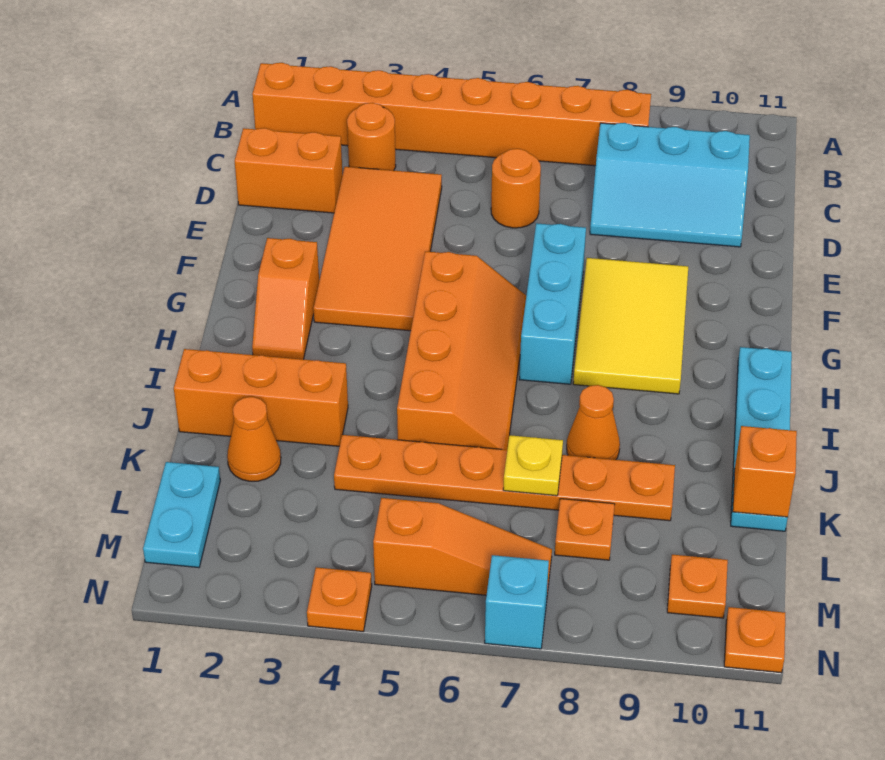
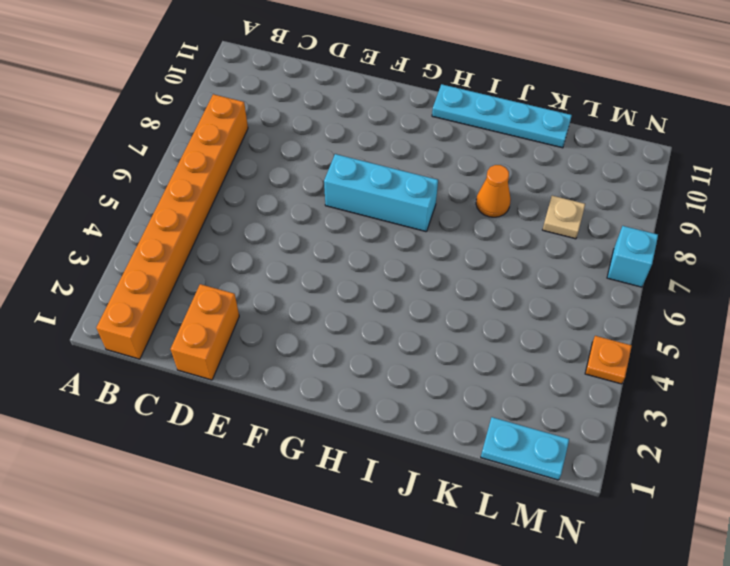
tan plate L8 level 1 -> orange plate L8 level 1
none -> orange round brick C3 level 1
none -> cyan slope C8:D10 level 1 top C
none -> orange tile D3:G4 level 1

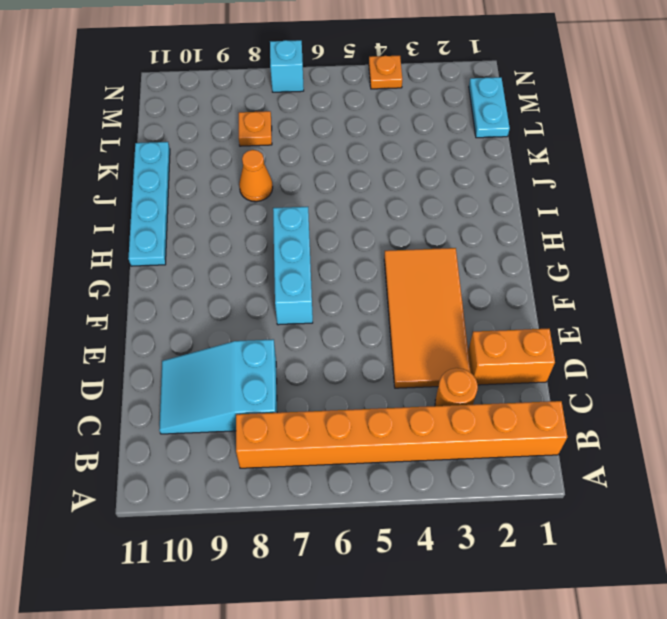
cyan slope C8:D10 level 1 top 8 -> cyan slope C8:D10 level 1 top C
none -> orange round brick D6 level 1
none -> yellow tile F8:H9 level 1
none -> orange slope G2:H2 level 1 top G

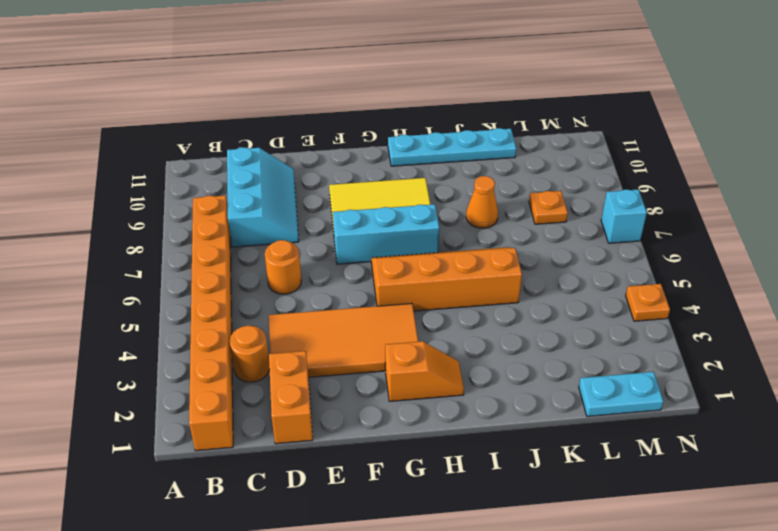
none -> orange brick J1:J3 level 1
none -> orange cone K2 level 1
none -> orange plate K4:K9 level 1

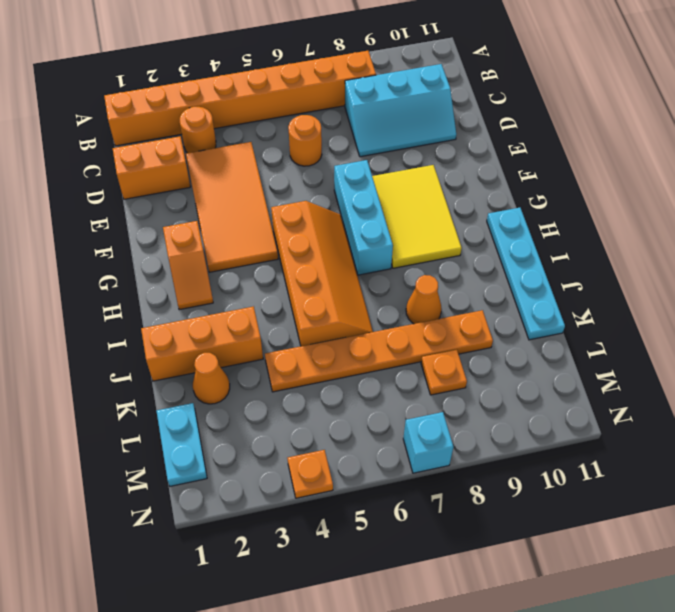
none -> orange slope M5:M7 level 1 top 5
none -> orange plate M10 level 1
none -> orange plate N11 level 1

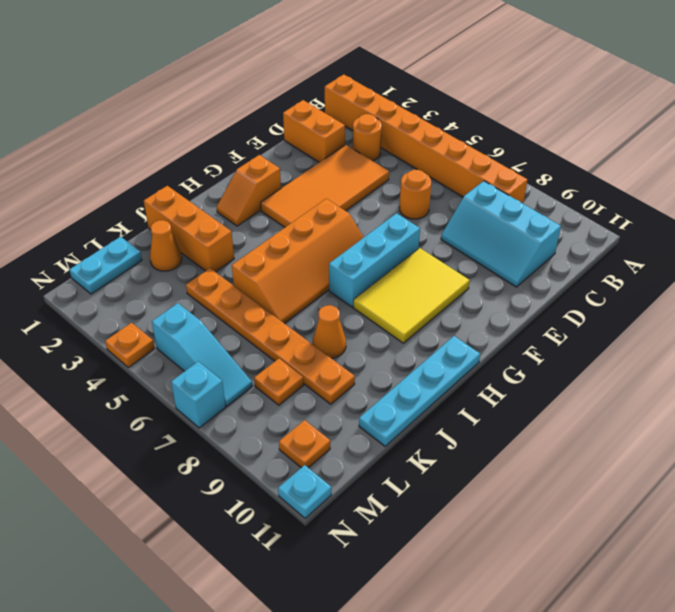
cyan slope M5:M7 level 1 top 5 -> orange slope M5:M7 level 1 top 5
cyan plate N11 level 1 -> orange plate N11 level 1
none -> yellow plate K7 level 2
none -> orange brick K11 level 2

